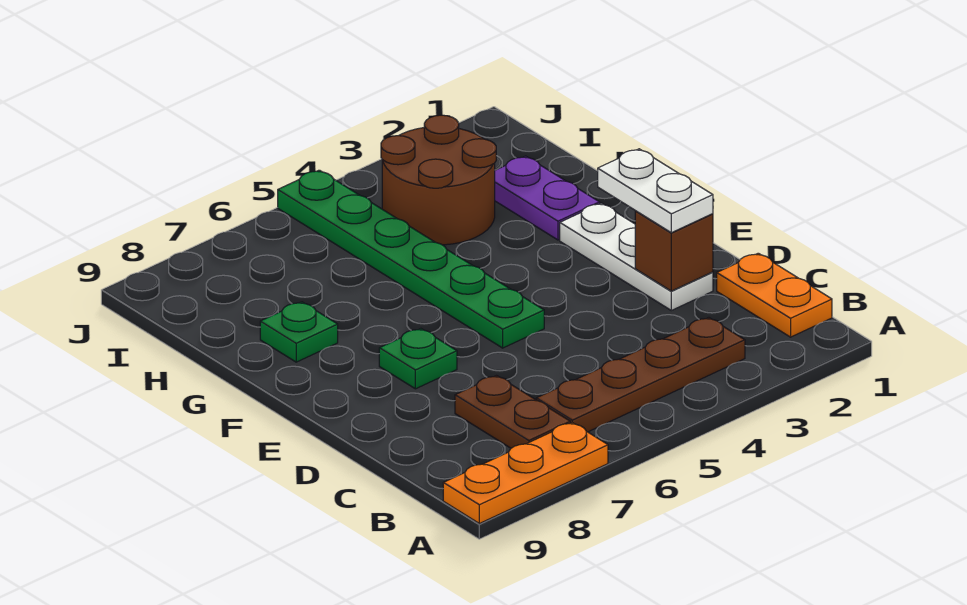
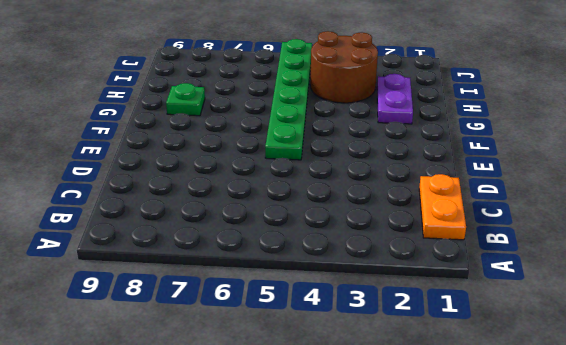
none -> orange plate A7:A9 level 1
none -> brown plate B3:B6 level 1
none -> brown plate B7:C7 level 1

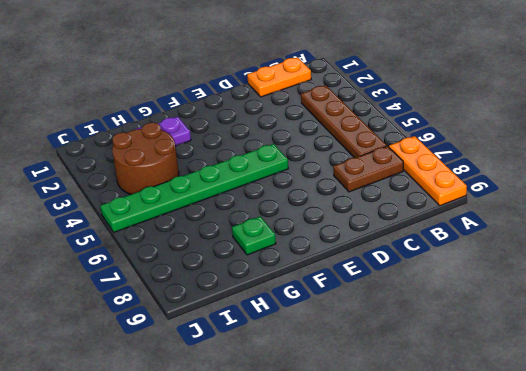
none -> white plate D2:F2 level 1
none -> green plate E7 level 1
none -> brown brick D2 level 2

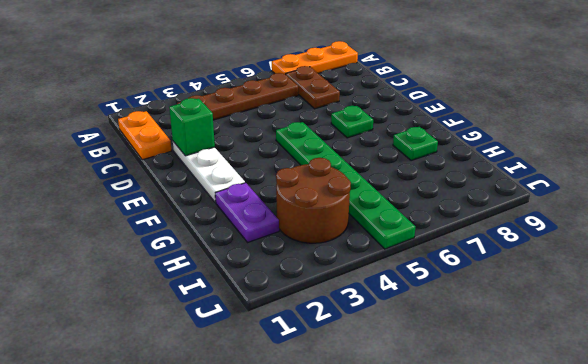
green brick D2 level 2 -> brown brick D2 level 2
none -> white plate D2:E2 level 3

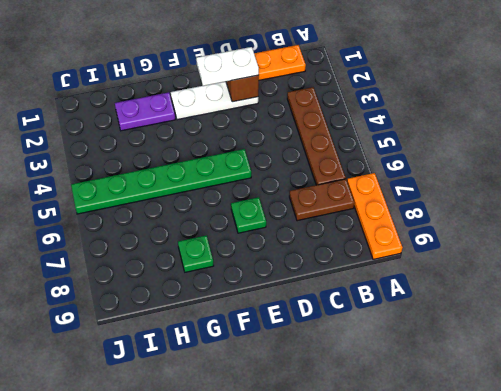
none -> brown round brick H3:I4 level 1

